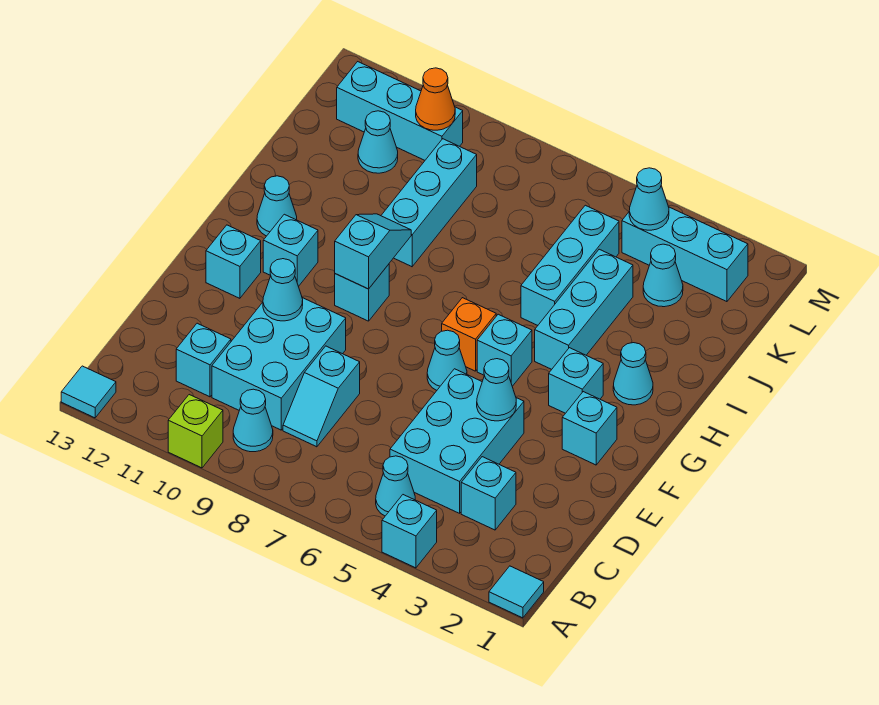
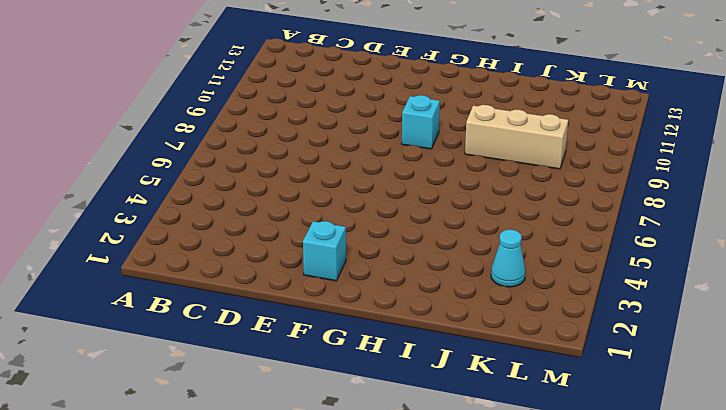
tan brick I9:K9 level 1 -> cyan brick I9:K9 level 1
none -> cyan tile A1 level 1
none -> cyan brick A4 level 1
none -> lime brick A10 level 1
none -> cyan tile A13 level 1

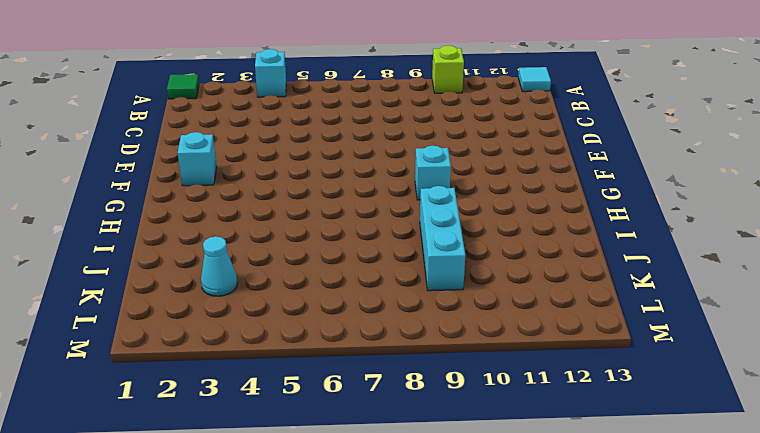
green tile A1 level 1 -> cyan tile A1 level 1
none -> cyan cone B5 level 1
none -> cyan cone B9 level 1
none -> cyan brick C3 level 1
none -> cyan brick C4:E5 level 1

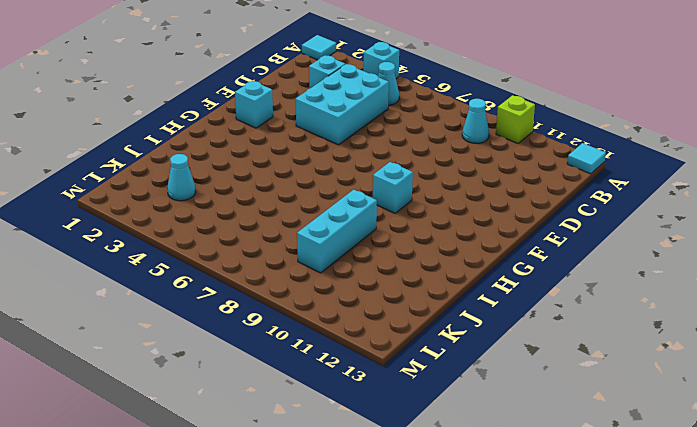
none -> cyan slope C8:D8 level 1 top D
none -> cyan brick C9:E10 level 1
none -> cyan brick C11 level 1
none -> cyan cone F6 level 1

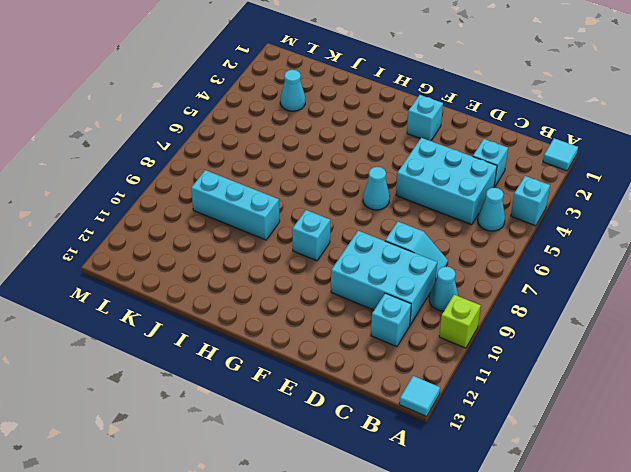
none -> cyan brick F12 level 1
none -> cyan brick G3 level 1
none -> cyan brick G5 level 1
none -> orange brick G6 level 1

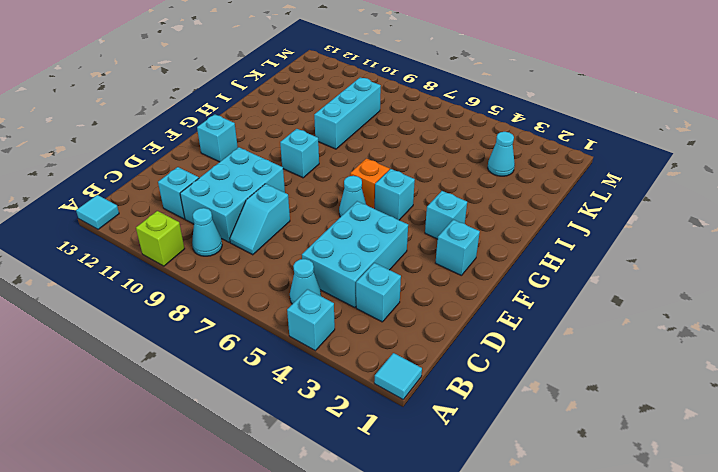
none -> cyan brick G11 level 1
none -> cyan cone H2 level 1
none -> cyan brick H4:J4 level 1
none -> cyan cone H12 level 1

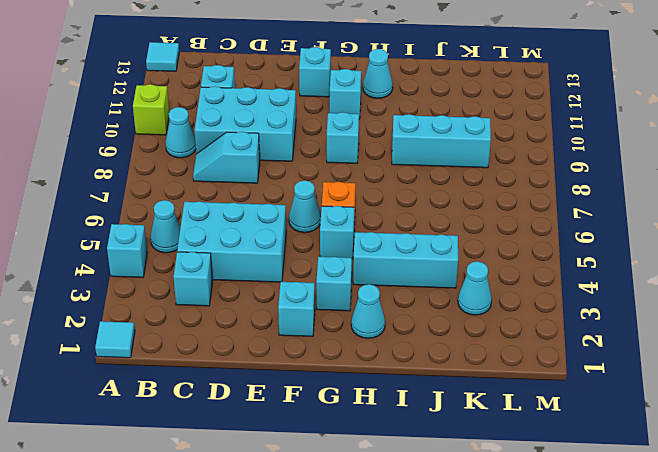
none -> cyan brick I5:K5 level 1
none -> cyan cone K11 level 1
none -> cyan brick L2:L4 level 1
none -> cyan brick L10:L12 level 1

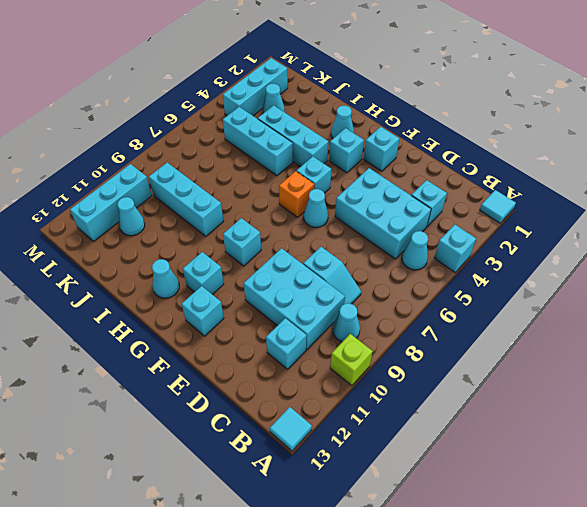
none -> cyan cone E4 level 2
none -> cyan cone E10 level 2
none -> cyan slope G9:H9 level 2 top G
none -> cyan cone L4 level 2

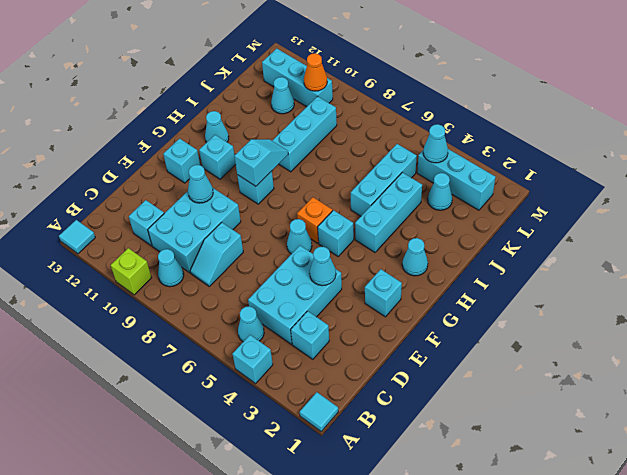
none -> cyan brick G3 level 1

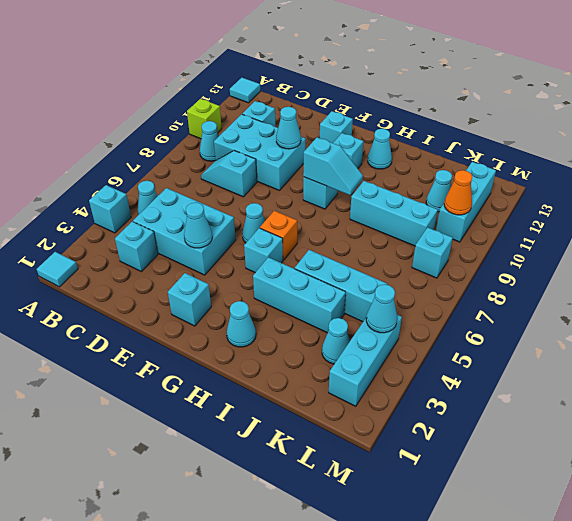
cyan brick L8 level 1 -> cyan brick G3 level 1

